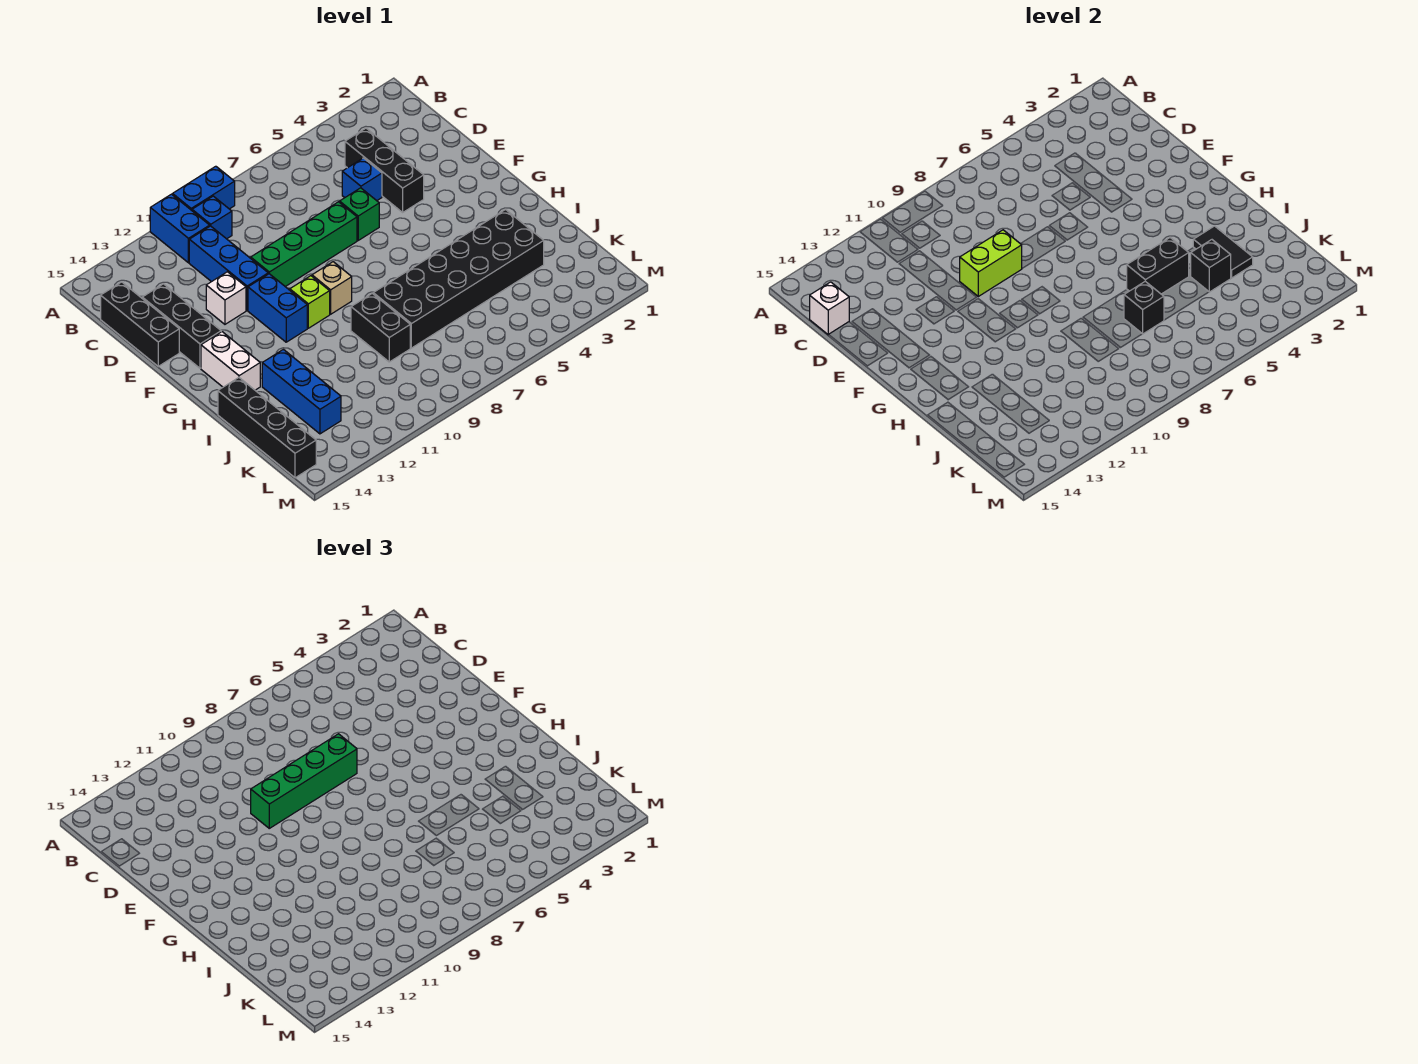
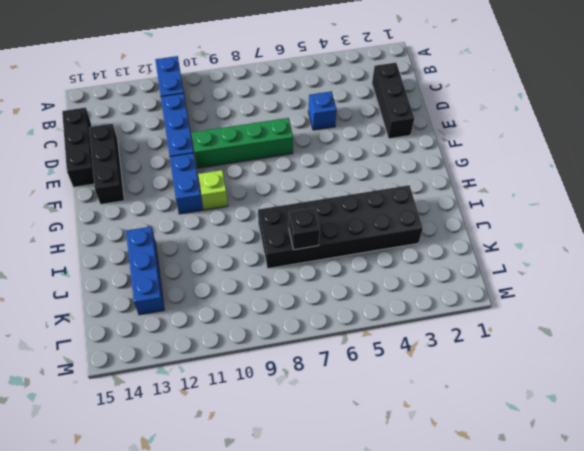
black brick C2:E2 level 1 -> black brick C4:E4 level 1
none -> blue brick A9:A10 level 1
none -> blue brick B10 level 1
none -> green brick E6 level 1

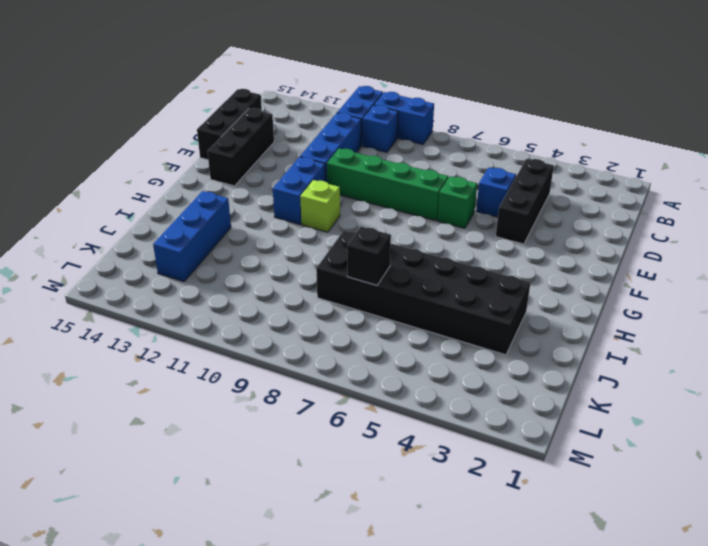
none -> white brick E12 level 1
none -> tan brick G9 level 1
none -> white brick G14:H14 level 1

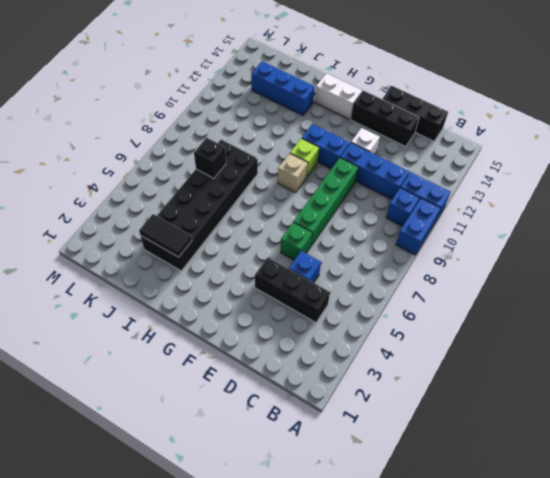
none -> black brick I9:J9 level 1
none -> black brick I15:L15 level 1
none -> white brick C15 level 2

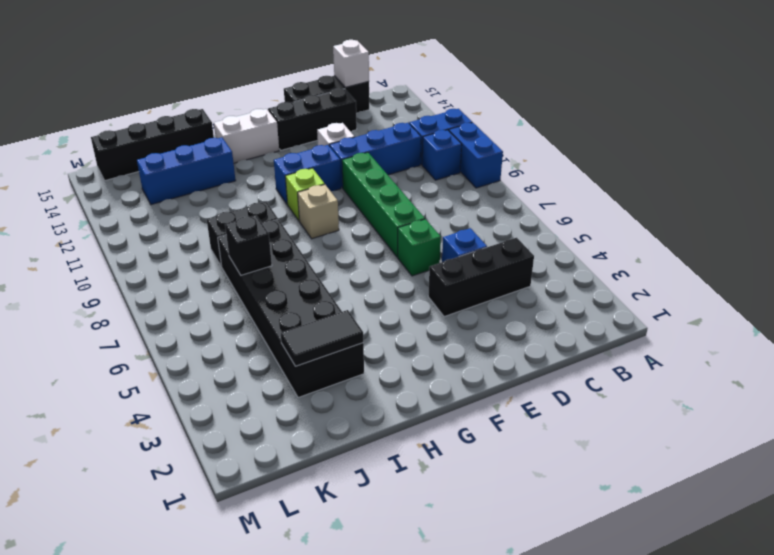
none -> lime brick E9:E10 level 2
none -> black brick I5:I6 level 2
none -> black brick J4 level 2

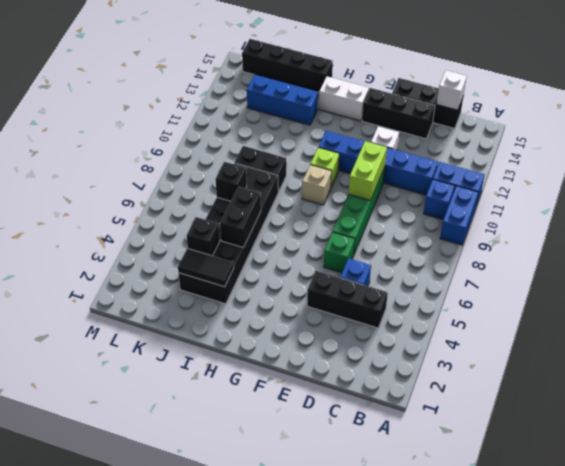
none -> green brick E7:E10 level 3

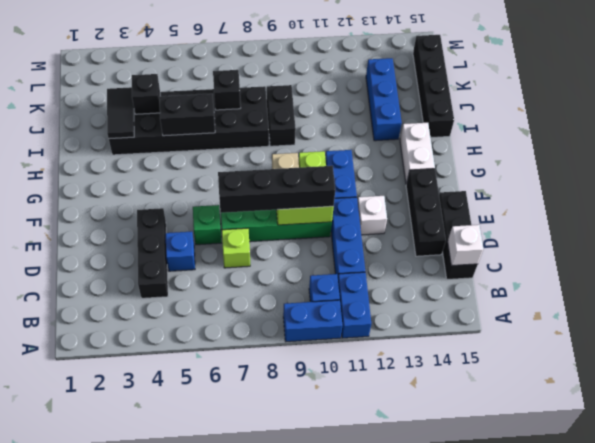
lime brick D7 level 1 -> none
black brick E7:E10 level 3 -> green brick E7:E10 level 3

